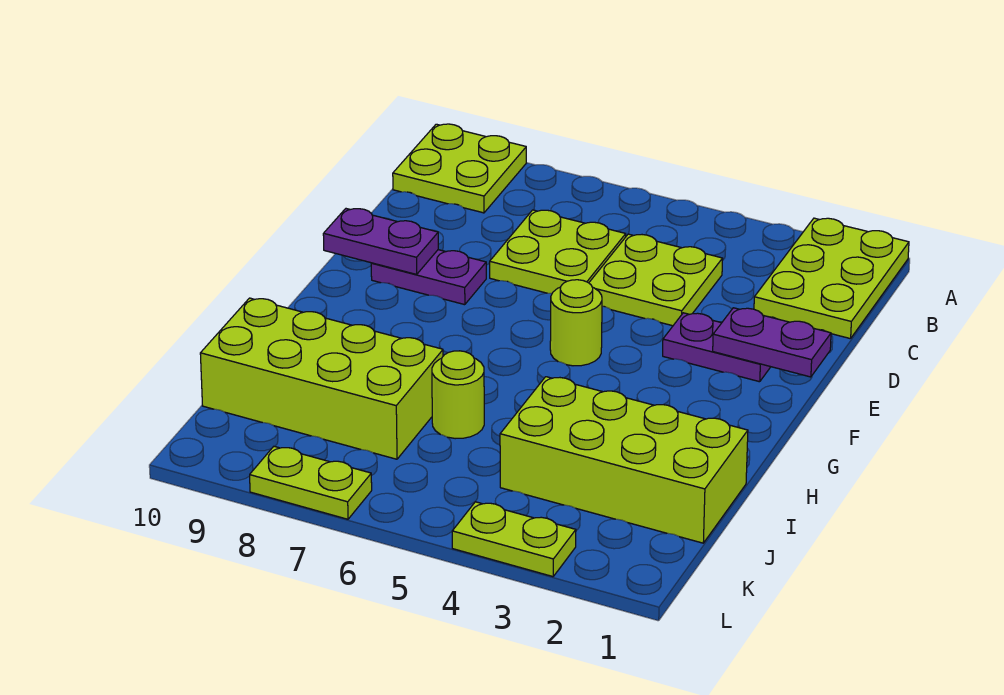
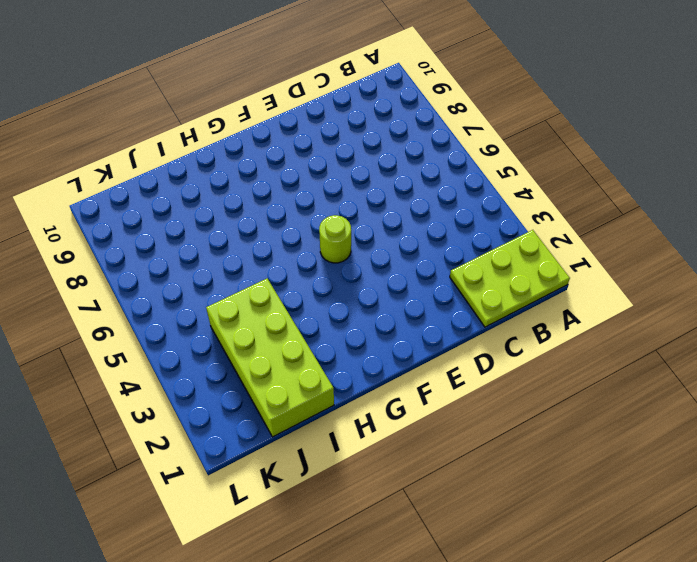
none -> lime plate A9:B10 level 1
none -> lime plate C4:D5 level 1
none -> lime plate C6:D7 level 1

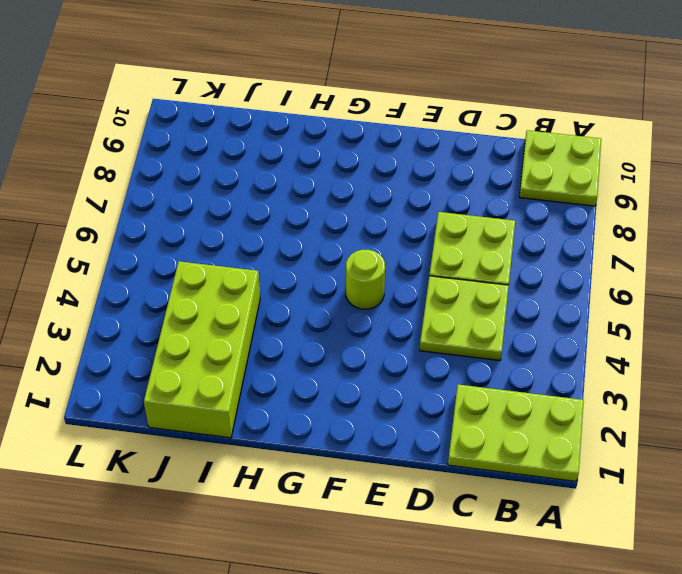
none -> purple plate E2:E3 level 1
none -> purple plate E8:E9 level 1
none -> lime round brick I6 level 1

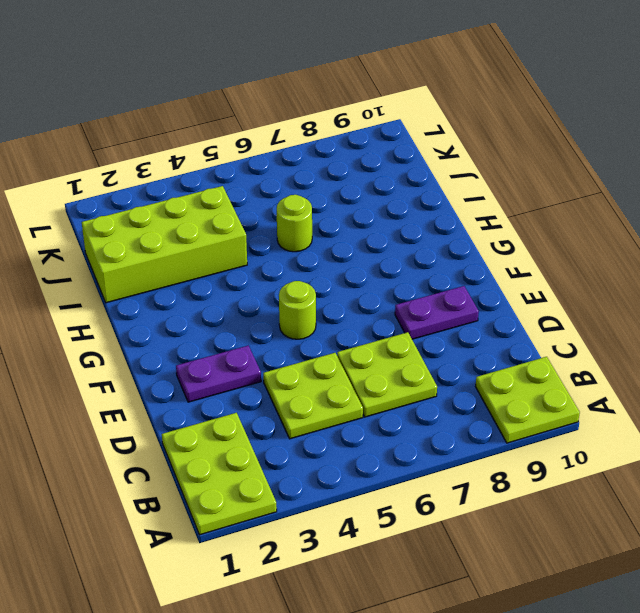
none -> lime brick I7:J10 level 1
none -> lime plate L3:L4 level 1
none -> lime plate L7:L8 level 1

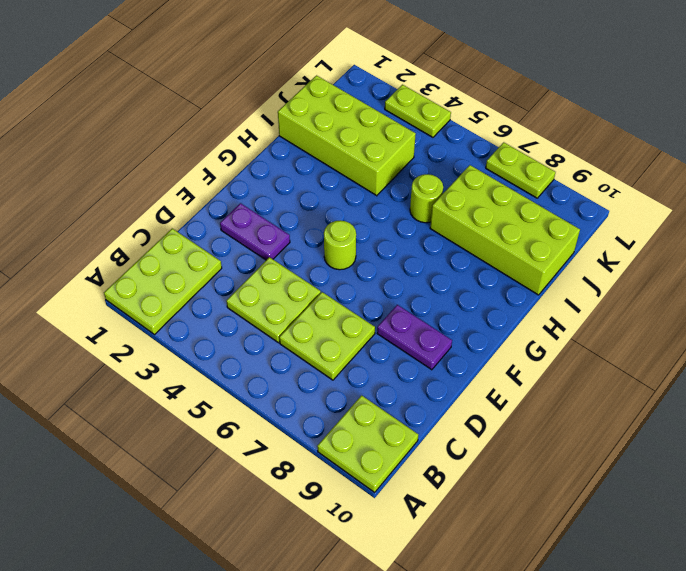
none -> purple plate E1:E2 level 2
none -> purple plate E9:E10 level 2

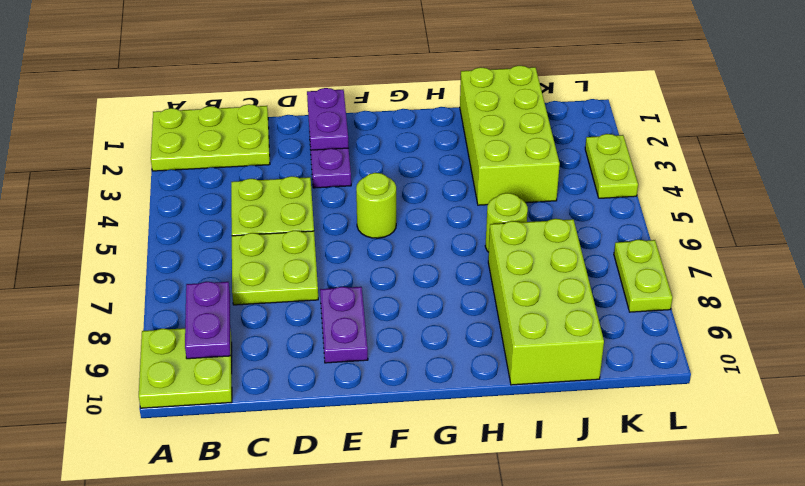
purple plate B8:B9 level 2 -> purple plate E9:E10 level 2

